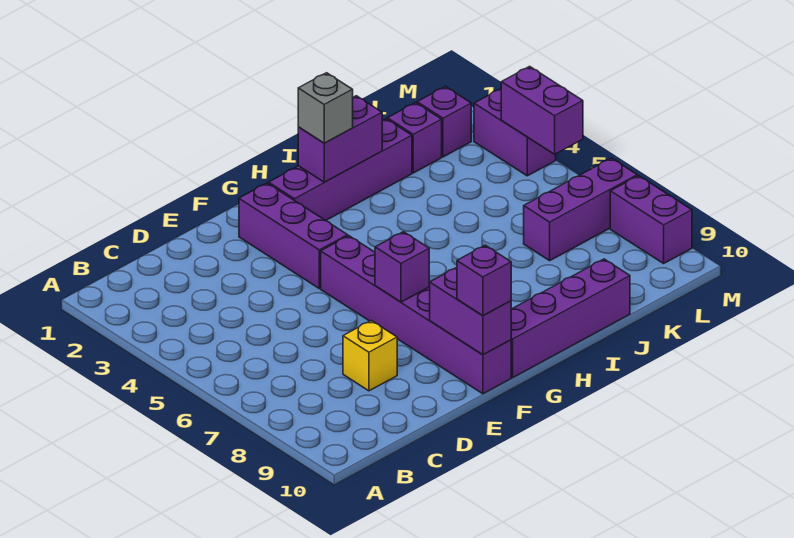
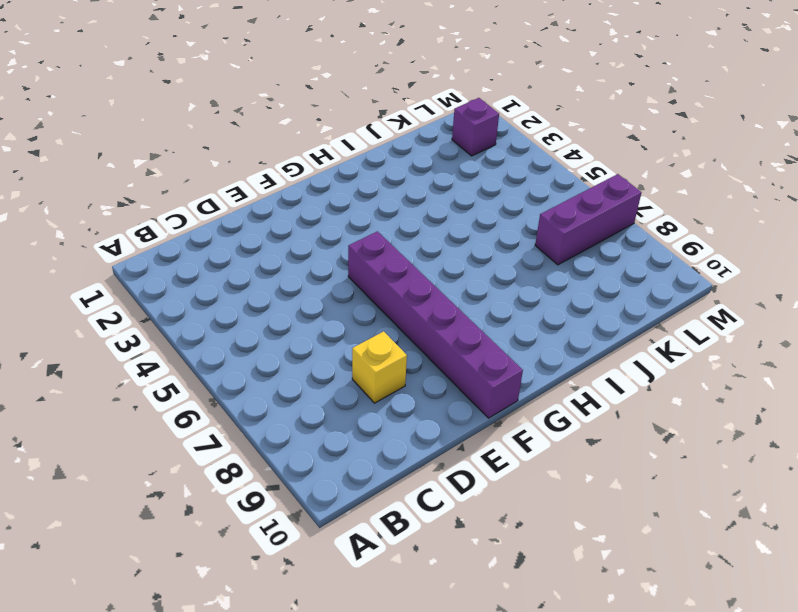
none -> purple brick F2:F4 level 1
none -> purple brick G2:J2 level 1
none -> purple brick G10:J10 level 1

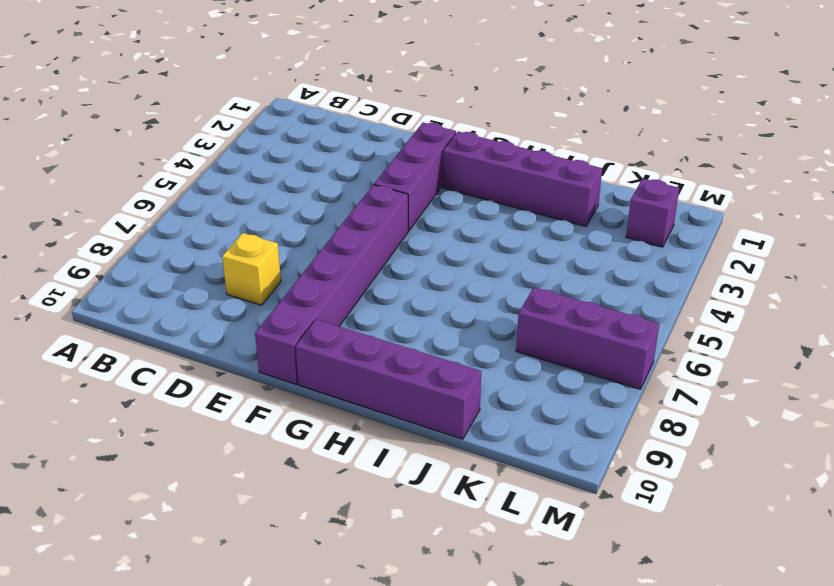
none -> purple brick K2 level 1
none -> purple brick M3:M4 level 1
none -> purple brick M8:M9 level 1

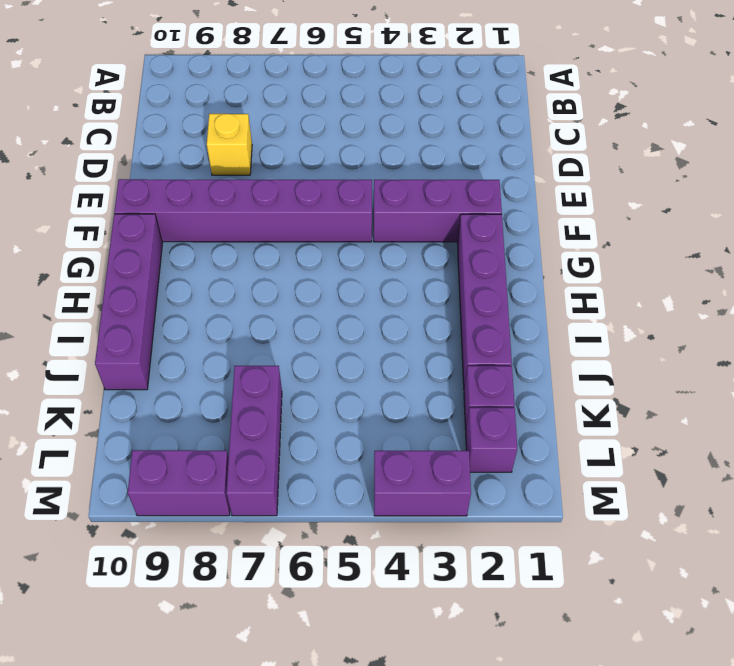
none -> purple brick F7 level 2
none -> purple brick F9:F10 level 2
none -> purple brick H2:I2 level 2

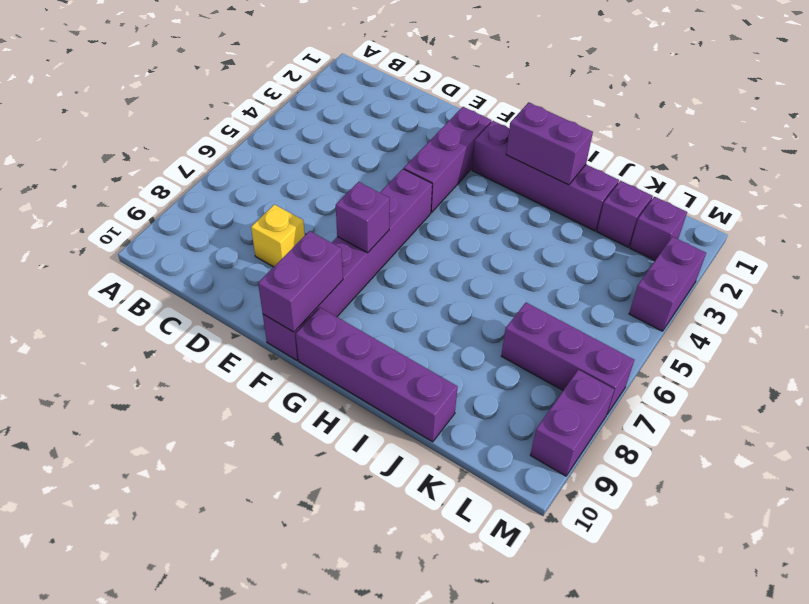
none -> purple brick M4:M5 level 2
none -> purple brick F10 level 3
none -> grey brick H2 level 3

